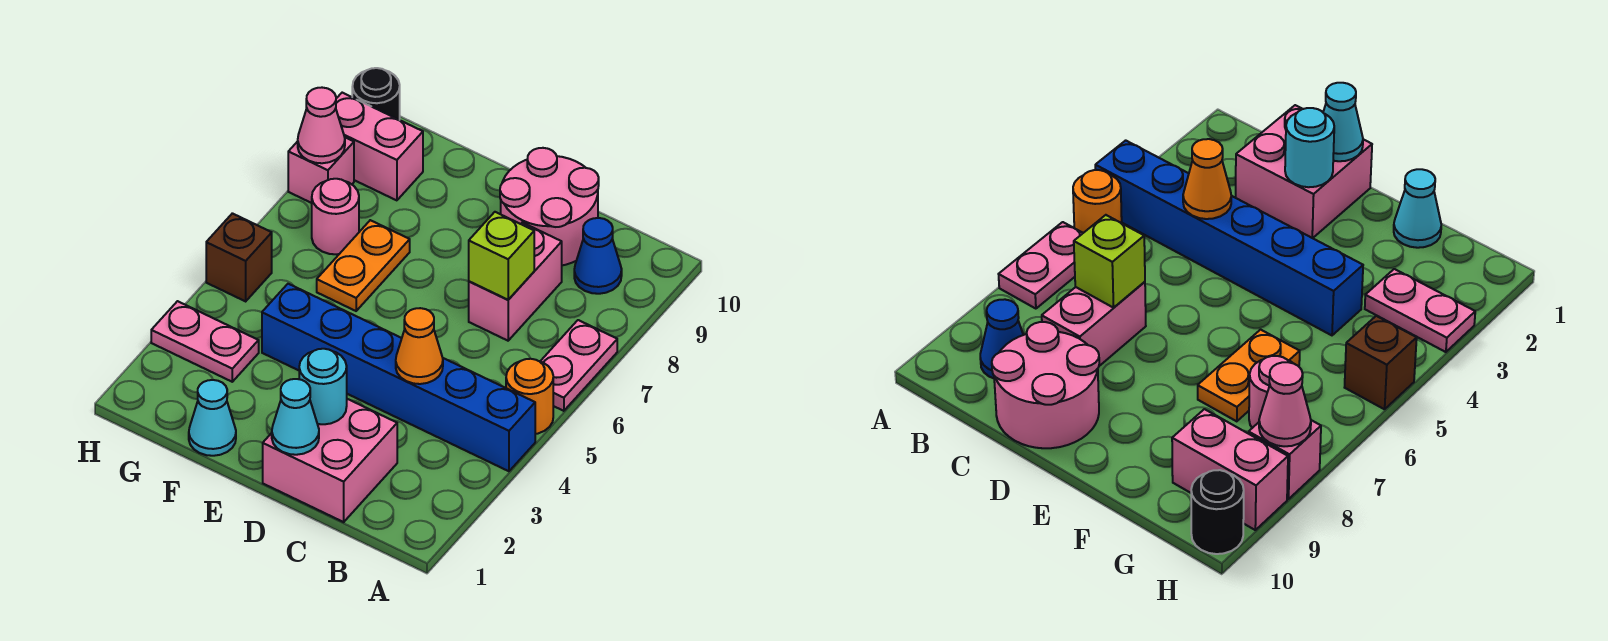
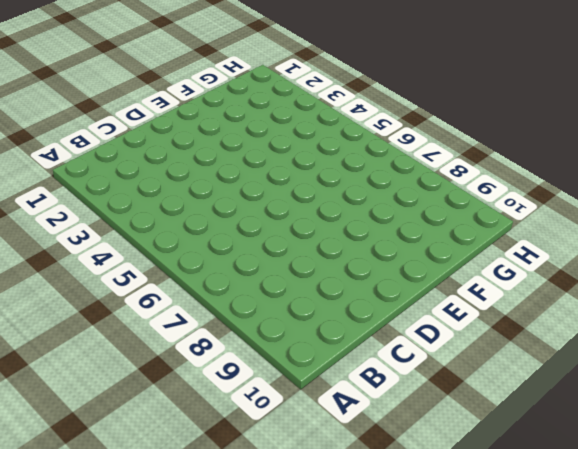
none -> blue brick A4:F4 level 1
none -> orange round brick A5 level 1
none -> pink plate A6:A7 level 1

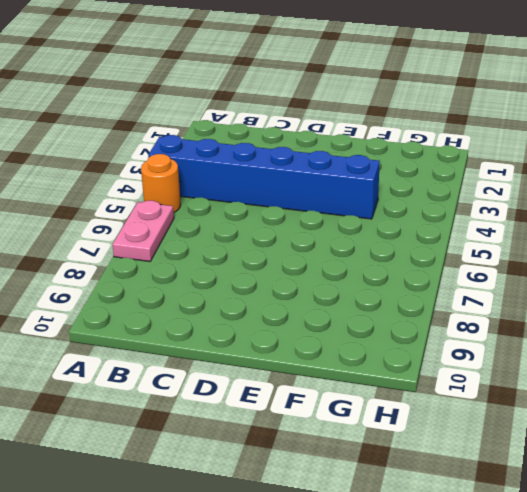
none -> blue cone B9 level 1
none -> pink brick C1:D2 level 1
none -> pink brick C7:C8 level 1

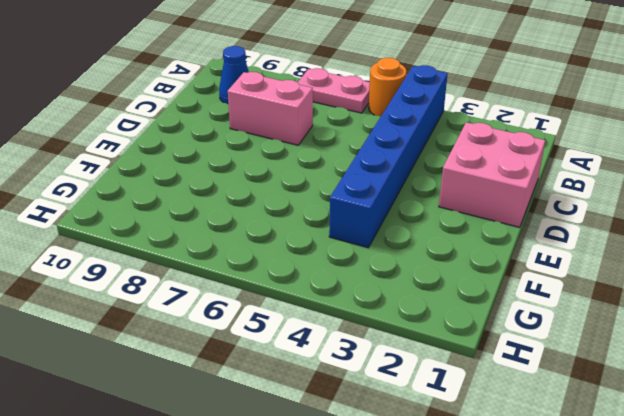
none -> pink round brick C9:D10 level 1
none -> cyan cone F1 level 1
none -> orange plate F6:F7 level 1

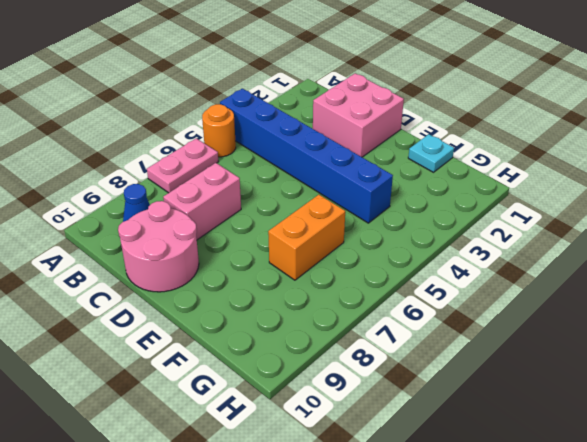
cyan plate F1 level 1 -> cyan cone F1 level 1
orange brick F6:F7 level 1 -> orange plate F6:F7 level 1
none -> pink plate G3:H3 level 1
none -> pink round brick G7 level 1
none -> pink brick G9:H9 level 1

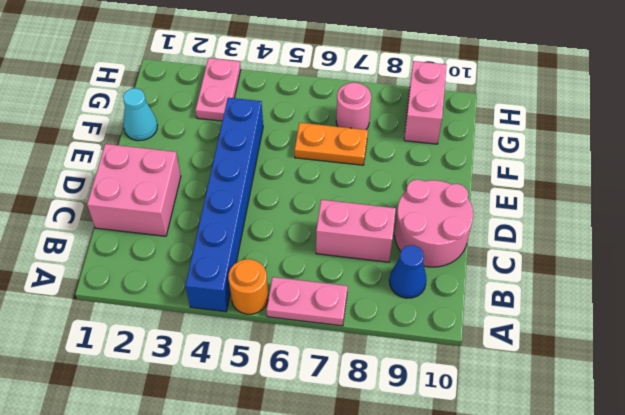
none -> brown brick H5 level 1
none -> pink brick H8 level 1
none -> black round brick H10 level 1

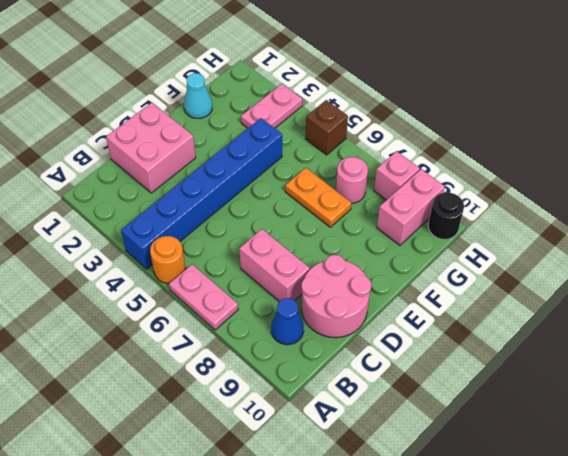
none -> orange cone C4 level 2
none -> lime brick C7 level 2
none -> cyan cone D1 level 2

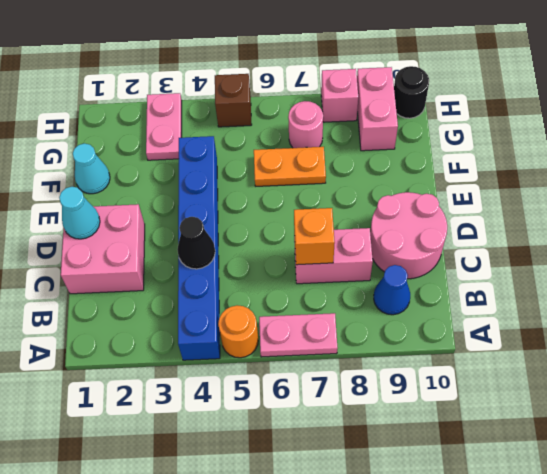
black cone C4 level 2 -> orange cone C4 level 2
orange brick C7 level 2 -> lime brick C7 level 2
none -> cyan round brick D2 level 2
none -> pink cone H8 level 2

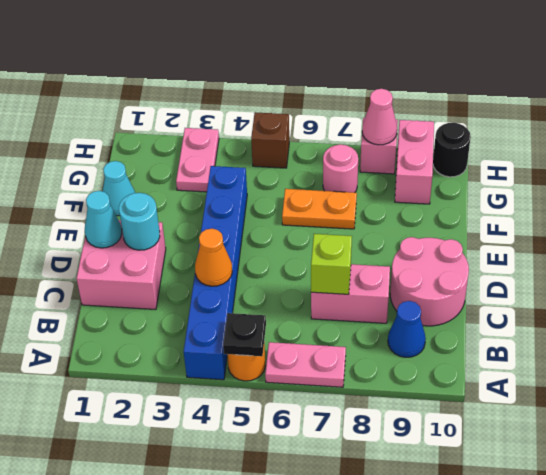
black plate A5 level 2 -> none

